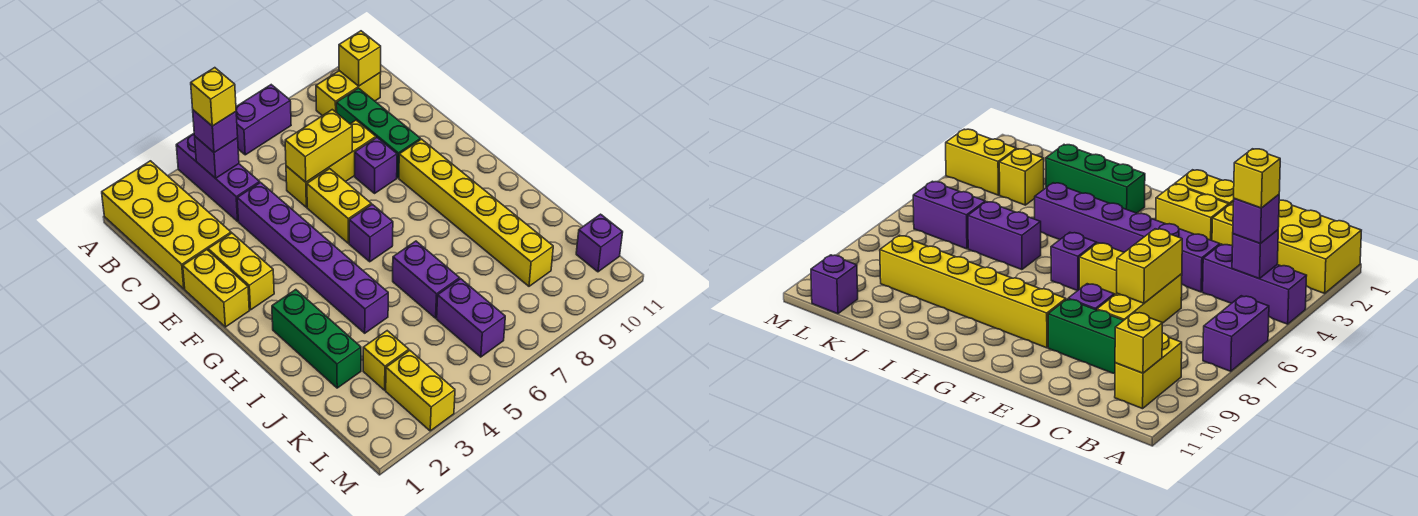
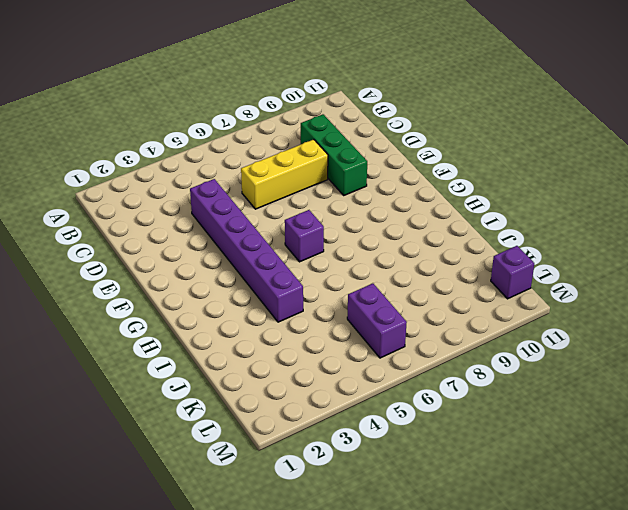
none -> yellow brick A1:D2 level 1
none -> purple brick A4:C4 level 1
none -> purple brick A6:A7 level 1

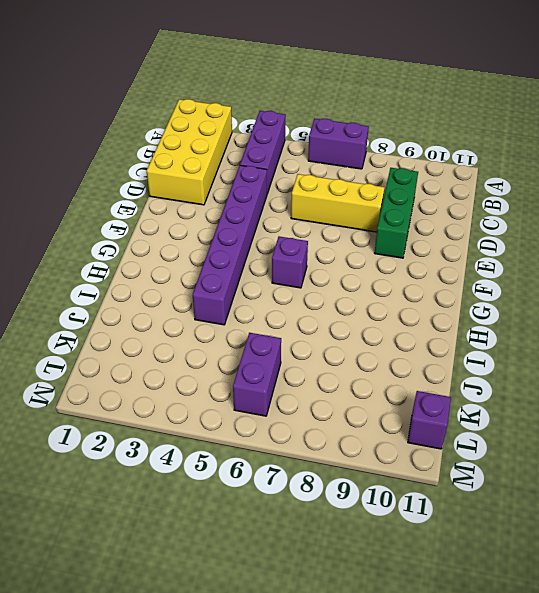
none -> yellow brick B9:B10 level 1
none -> yellow brick E1:F1 level 1
none -> yellow brick E2:F2 level 1

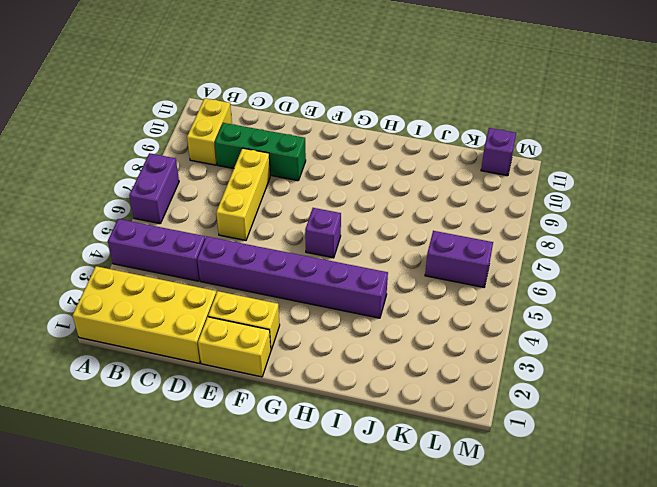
none -> yellow brick E6:F6 level 1
none -> purple brick E8 level 1
none -> yellow brick F9:K9 level 1

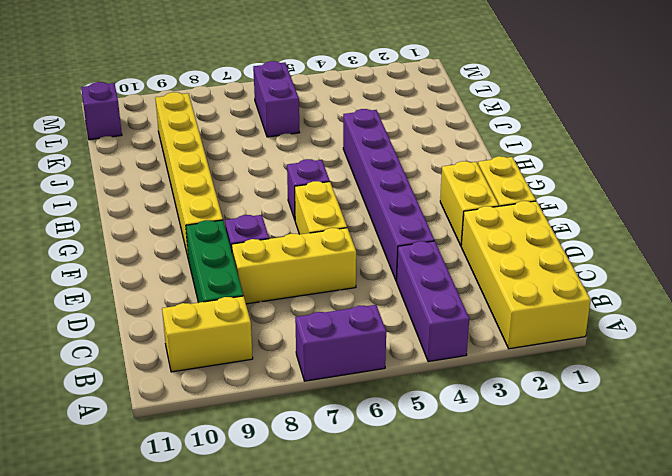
none -> green brick H2:J2 level 1
none -> purple brick I6:J6 level 1
none -> yellow brick K3 level 1

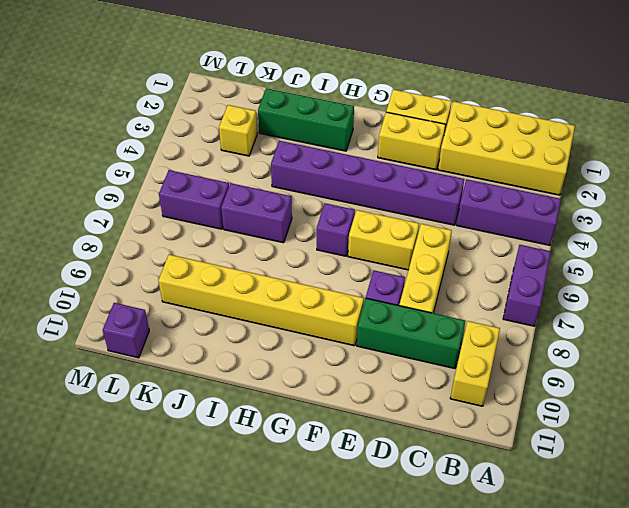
none -> yellow brick L3:M3 level 1
none -> purple brick B4 level 2
none -> yellow brick B10 level 2

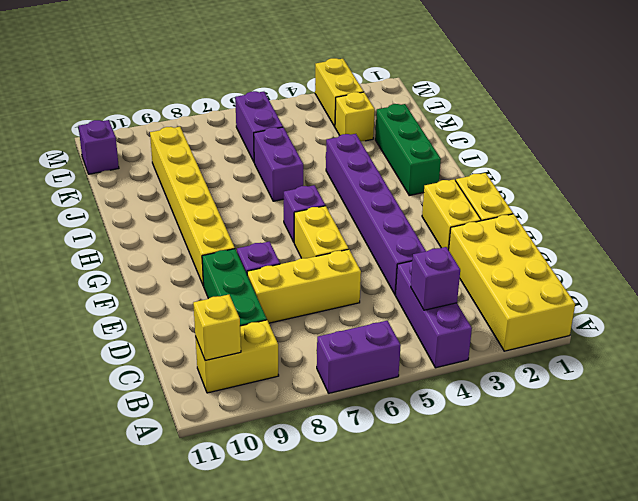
none -> yellow brick D6:D7 level 2
none -> purple brick B4 level 3
none -> yellow brick B4 level 4

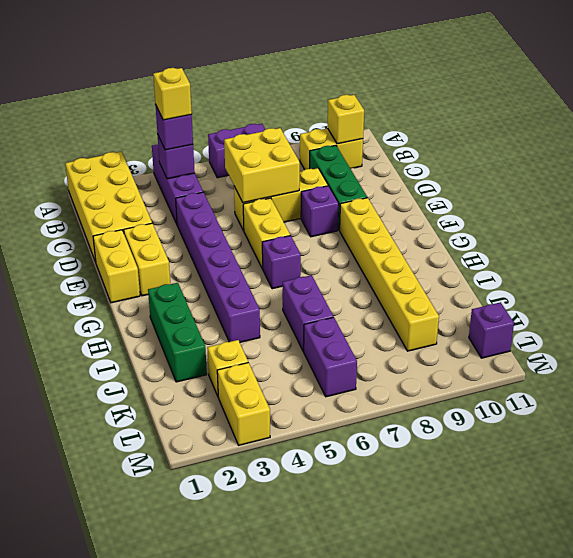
yellow brick C6:D7 level 2 -> yellow brick D6:D7 level 2

